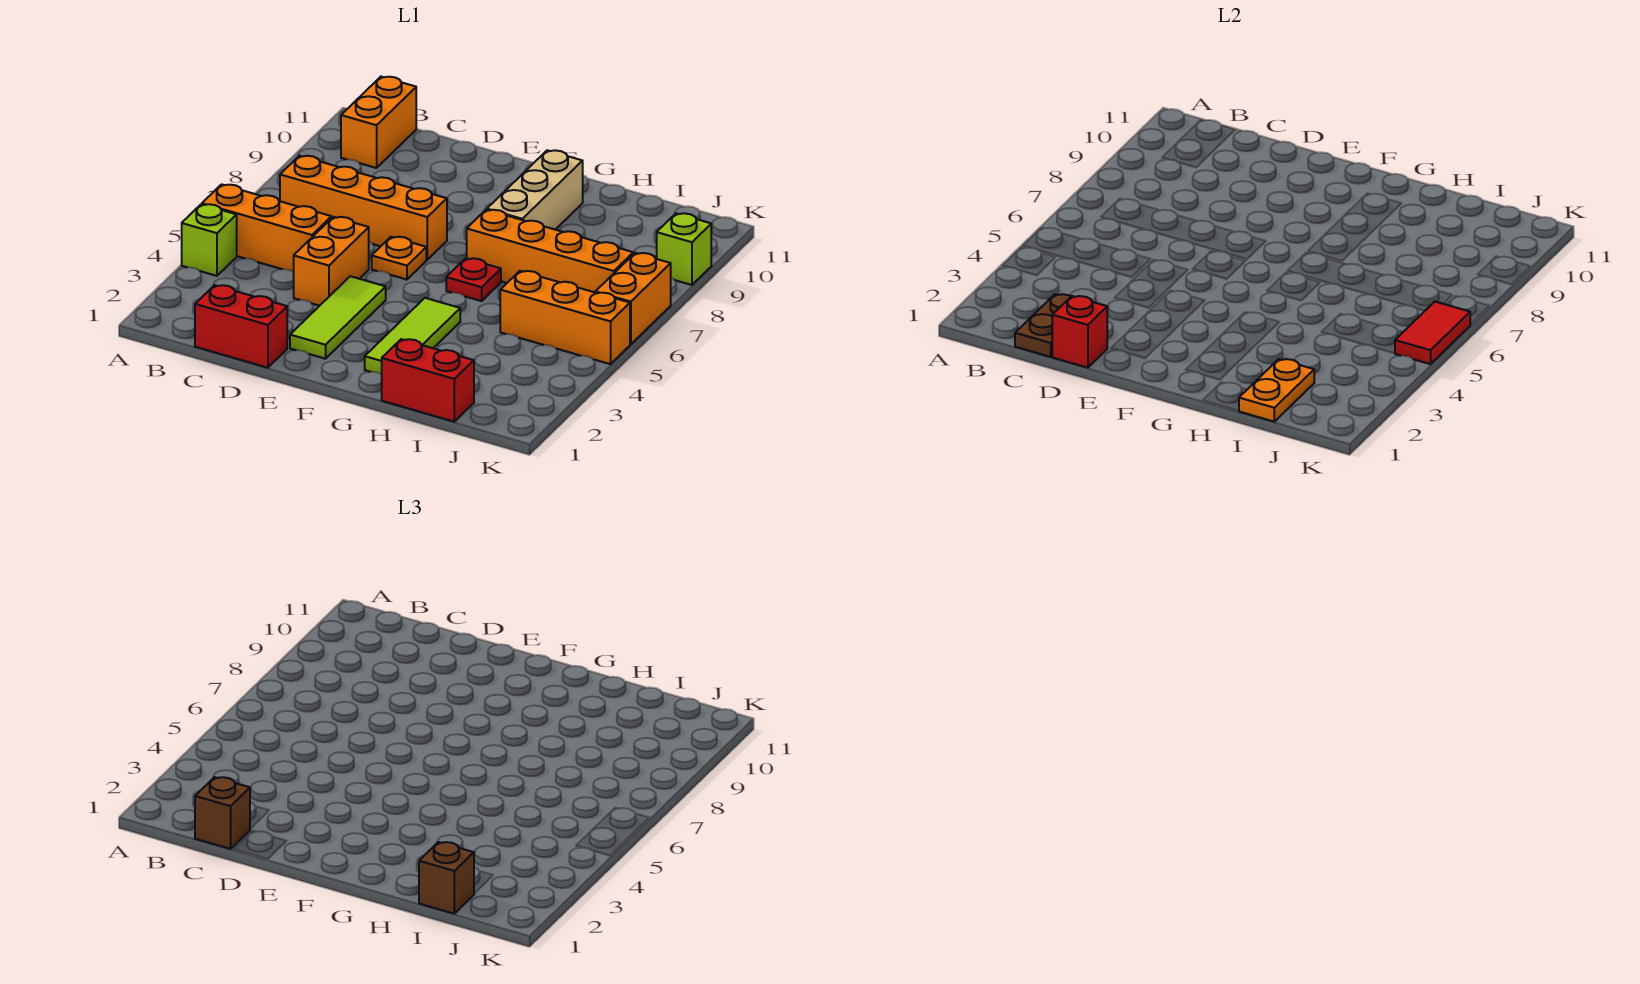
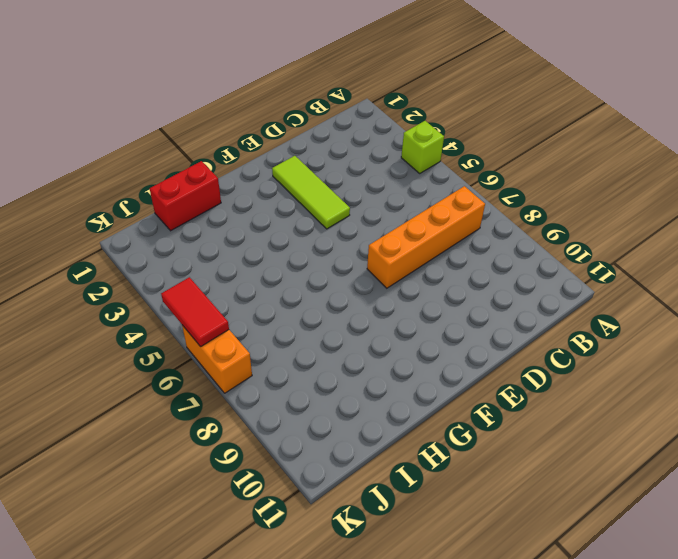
none -> orange brick A5:C5 level 1
none -> orange brick B10:B11 level 1
none -> red brick C1:D1 level 1

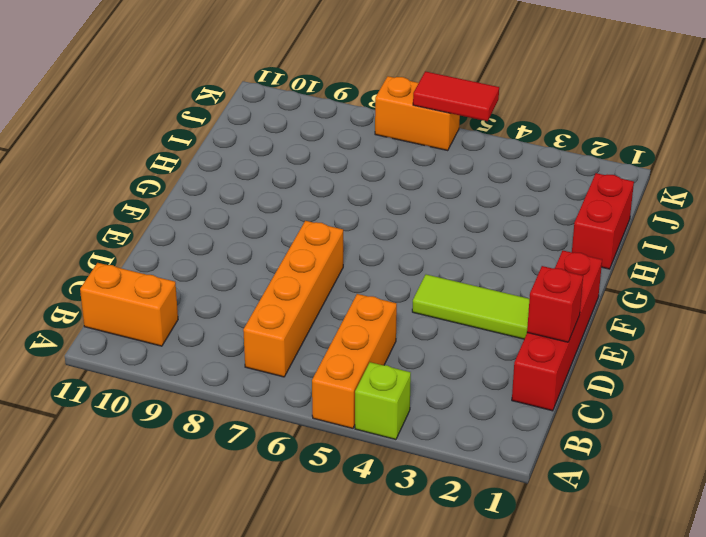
red brick C1:F1 level 1 -> red brick C1:D1 level 1
none -> orange brick D4:D5 level 1
none -> orange plate E6 level 1
none -> lime tile G2:G4 level 1

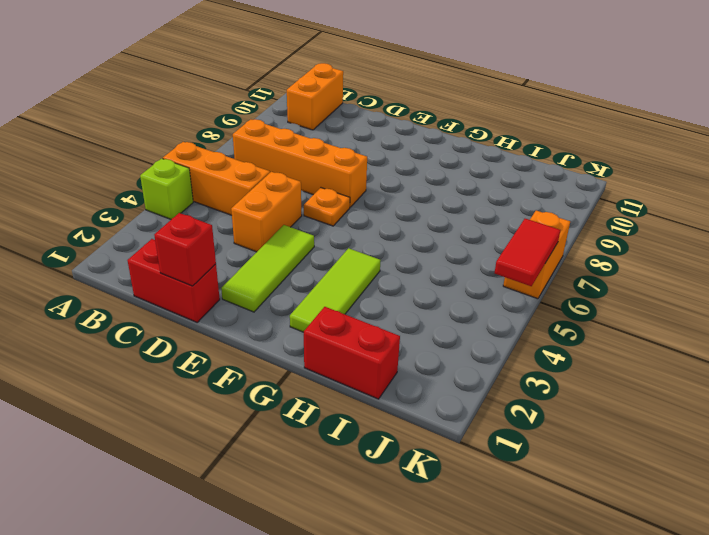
none -> red plate G6 level 1
none -> orange brick G7:J7 level 1
none -> tan brick G8:G10 level 1

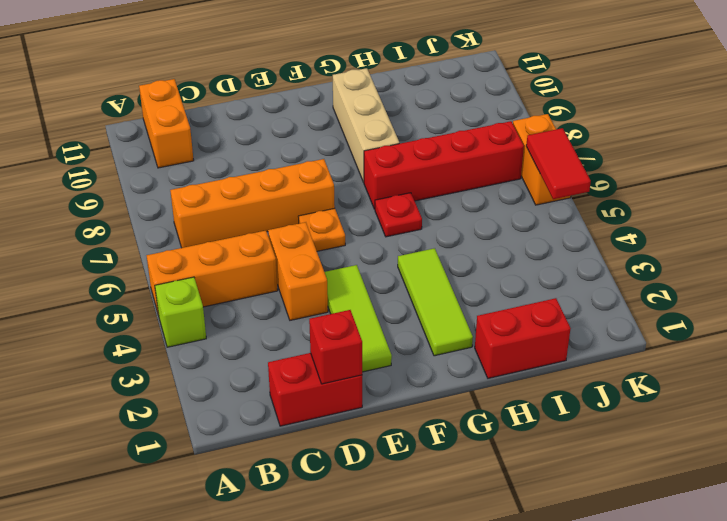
red brick G7:J7 level 1 -> orange brick G7:J7 level 1
none -> orange brick I5:K5 level 1
none -> lime brick K9 level 1
none -> brown plate C1:C2 level 2

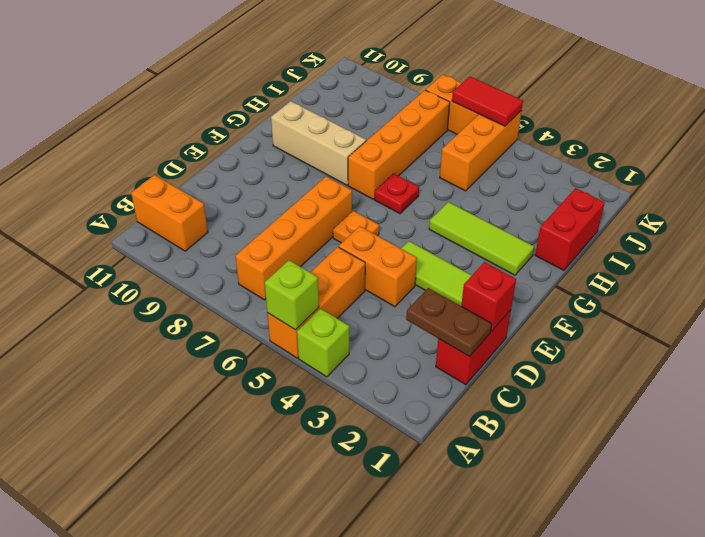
lime brick A5 level 2 -> lime brick K9 level 1
none -> orange plate I1:I2 level 2
none -> brown brick C1 level 3
none -> brown brick I1 level 3

